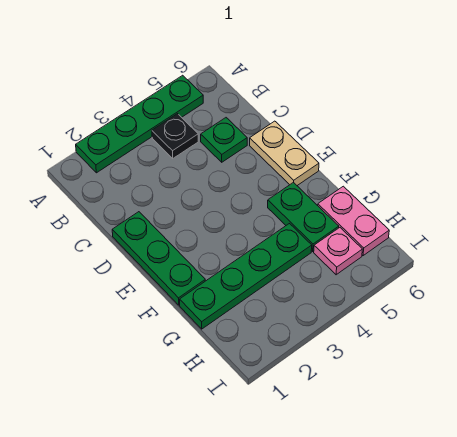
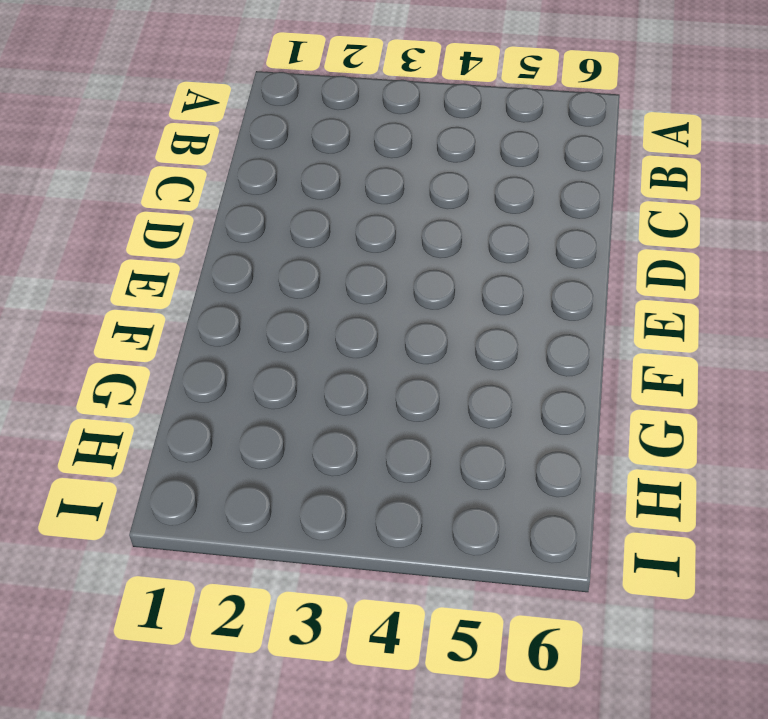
none -> green plate A2:A5 level 1
none -> black plate B4 level 1

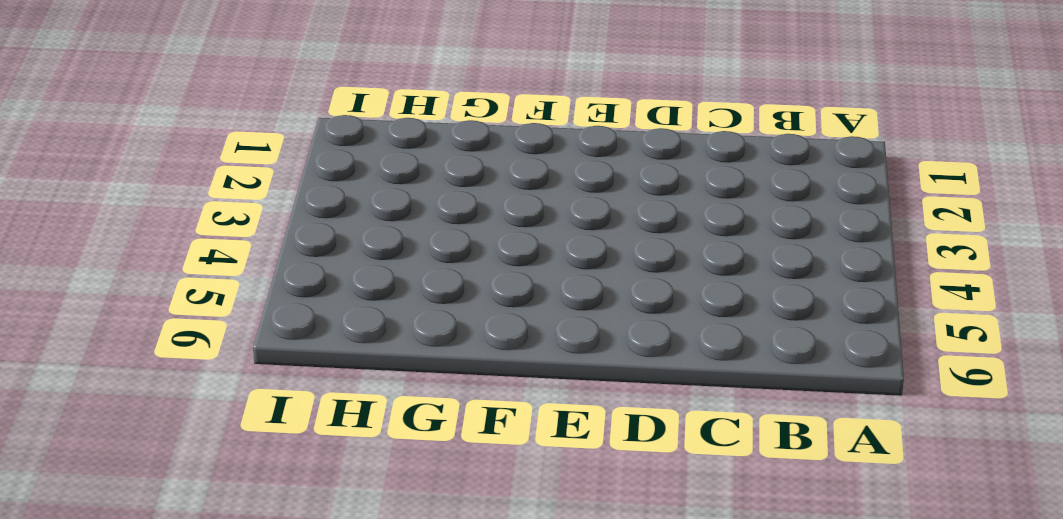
none -> green plate A2:A5 level 1
none -> black plate B4 level 1

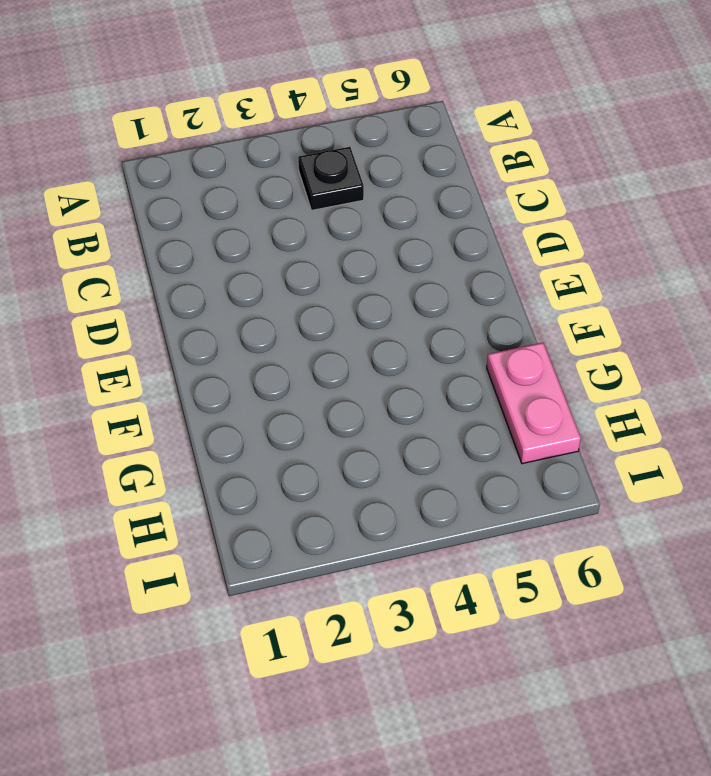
none -> green plate A2:A5 level 1
none -> green plate C5 level 1

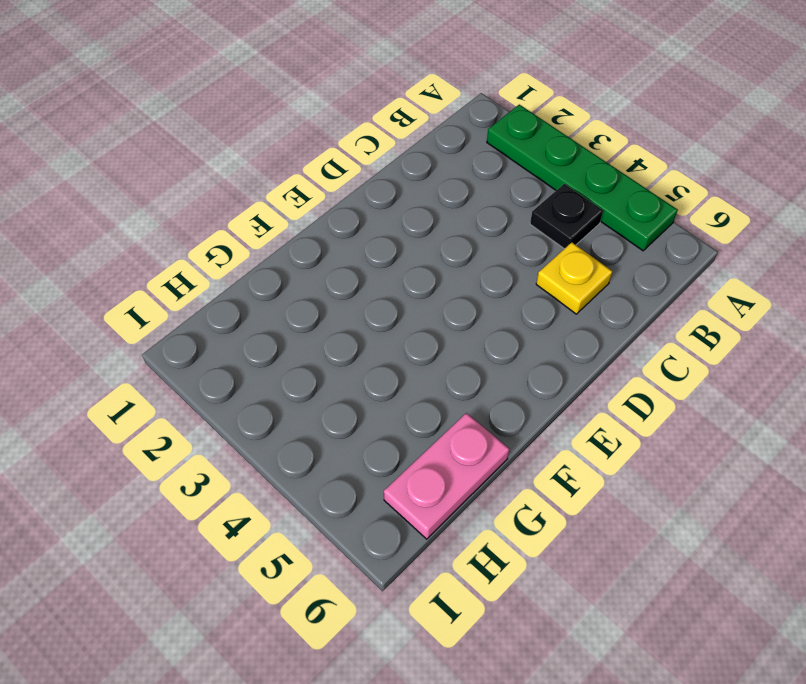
yellow plate C5 level 1 -> green plate C5 level 1
none -> green plate D1:F1 level 1
none -> tan plate D6:E6 level 1

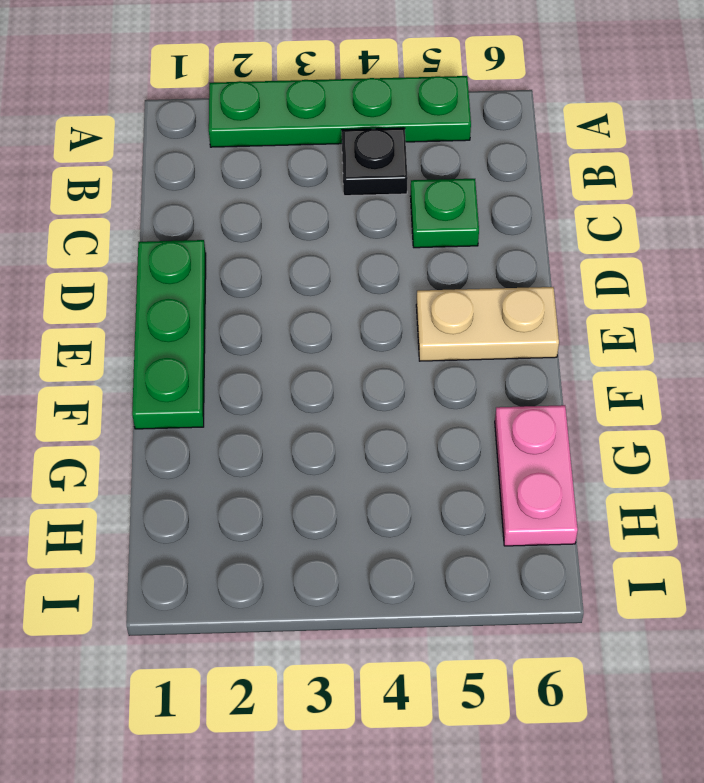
tan plate E5:E6 level 1 -> tan plate D6:E6 level 1
none -> green plate F5:G5 level 1
none -> green plate G1:G4 level 1

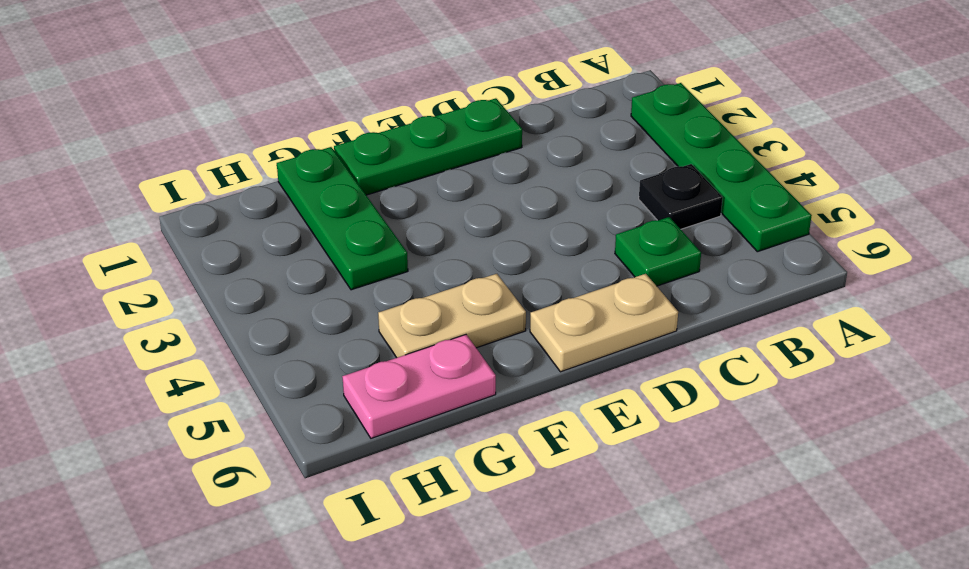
tan plate F5:G5 level 1 -> green plate F5:G5 level 1
green plate G1:G3 level 1 -> green plate G1:G4 level 1
none -> pink plate H5 level 1

